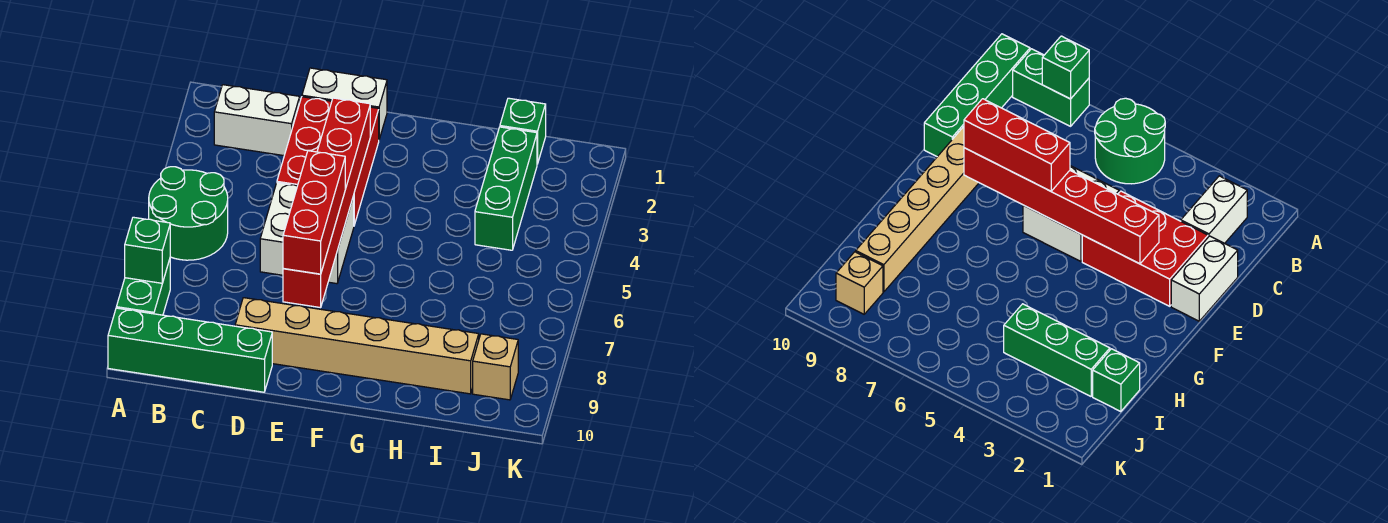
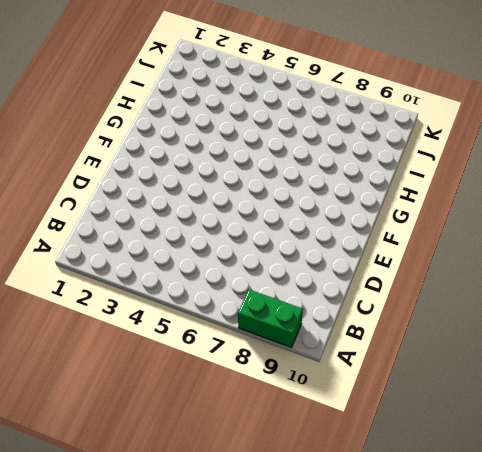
none -> green round brick A5:B6 level 1
none -> green brick A10:D10 level 1
none -> white brick B2:C2 level 1

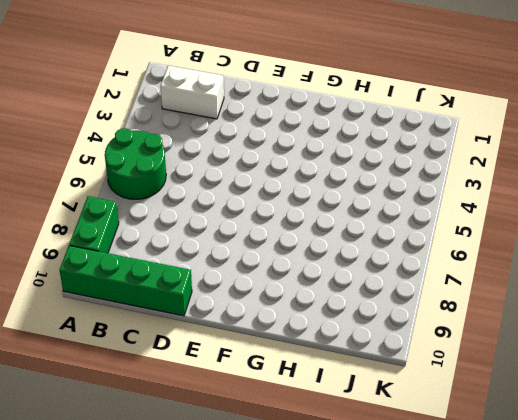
none -> white brick D1:E1 level 1
none -> red brick D2:E4 level 1
none -> white brick D5:E6 level 1

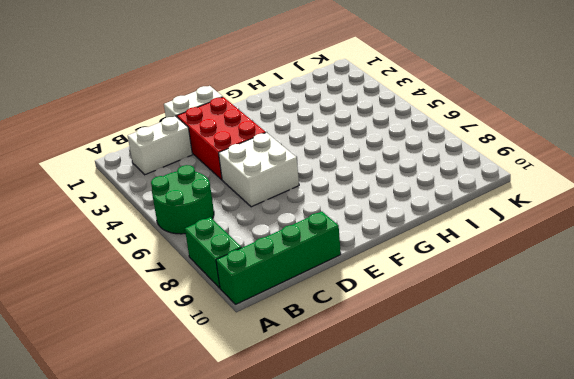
none -> tan brick D9:I9 level 1
none -> green brick I1 level 1
none -> green brick I2:I4 level 1

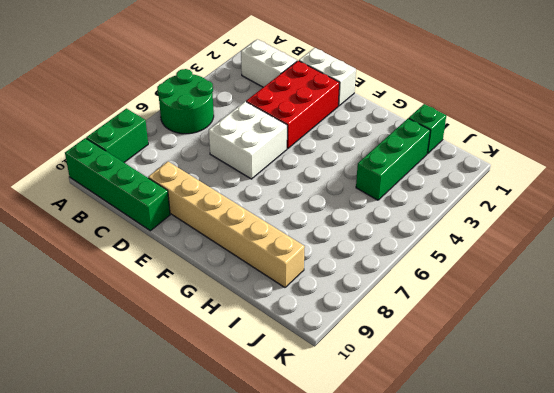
none -> tan brick J9 level 1
none -> green brick A8 level 2
none -> red brick E3:E8 level 2

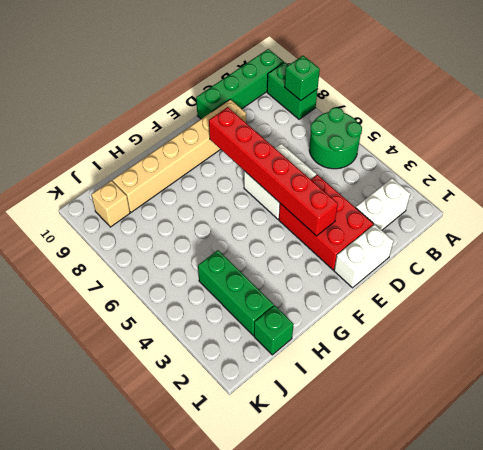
none -> red brick E6:E8 level 3

